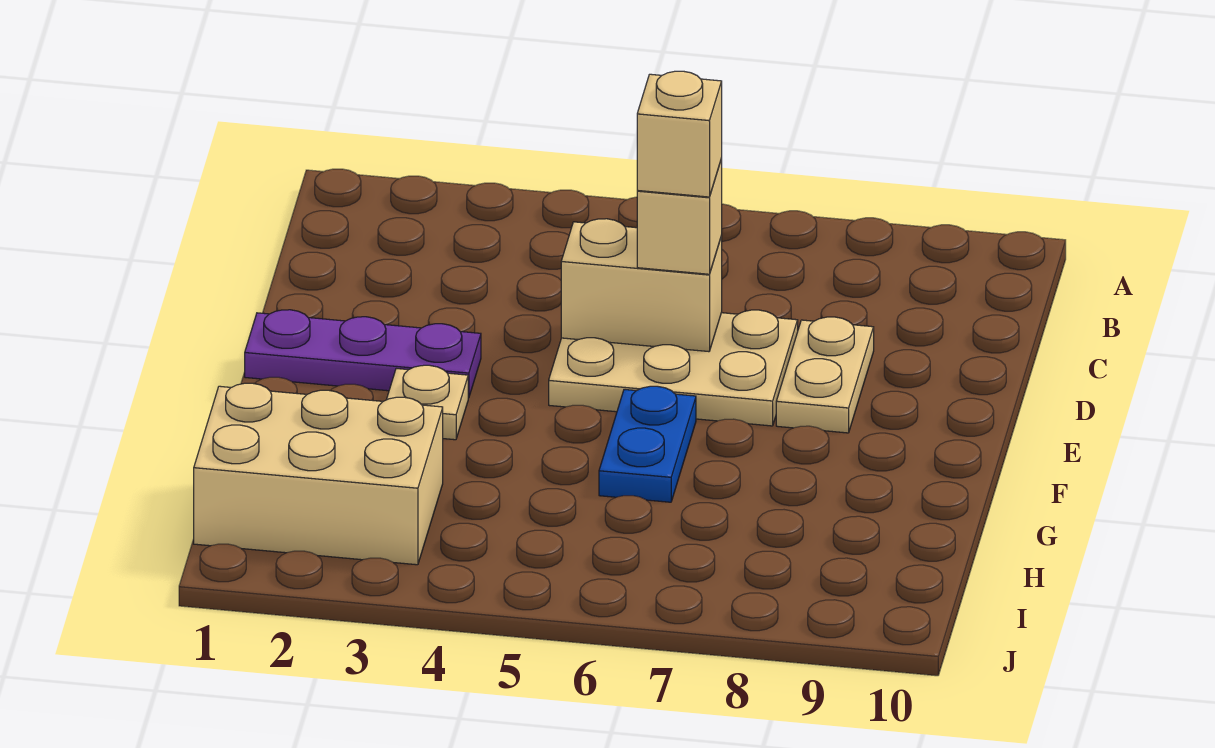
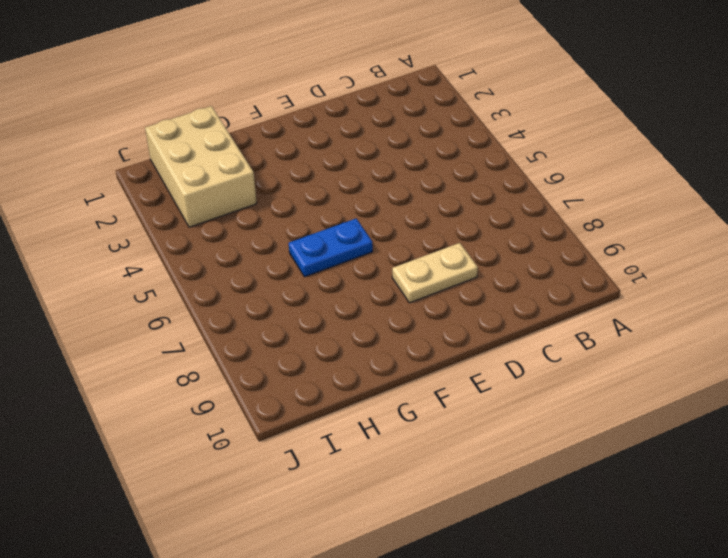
none -> tan plate D5:E7 level 1
none -> purple plate E1:E3 level 1

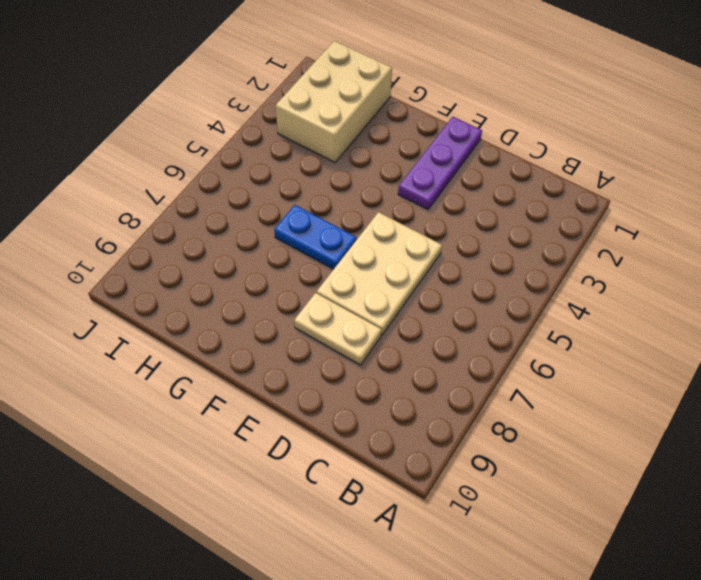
none -> tan plate F3 level 1
none -> tan brick D5:D6 level 2

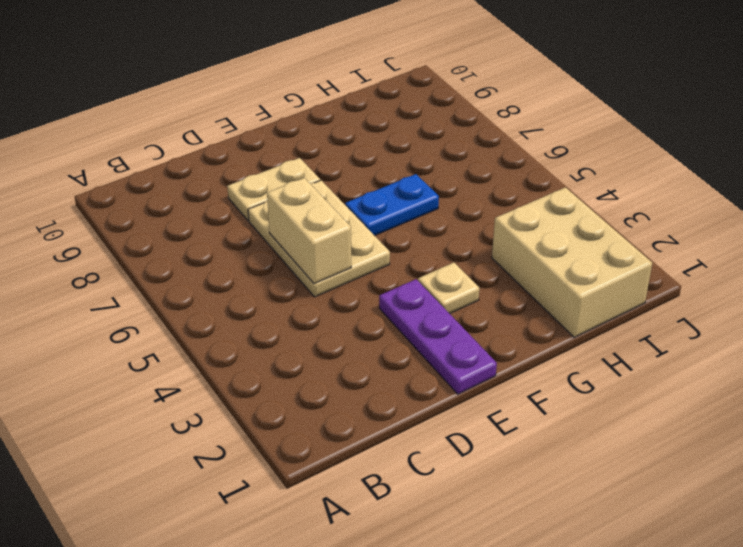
none -> tan brick D6 level 3
none -> tan brick D6 level 4

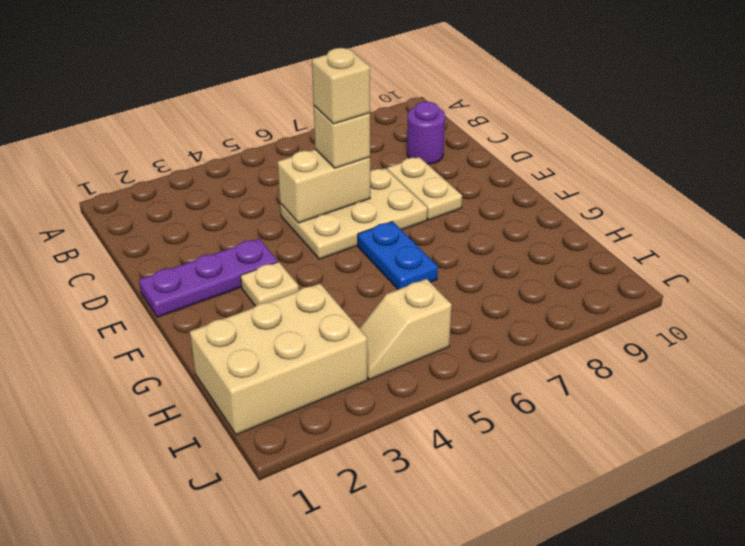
purple round brick C9 level 1 -> none
tan slope I4:I5 level 1 top 5 -> none

